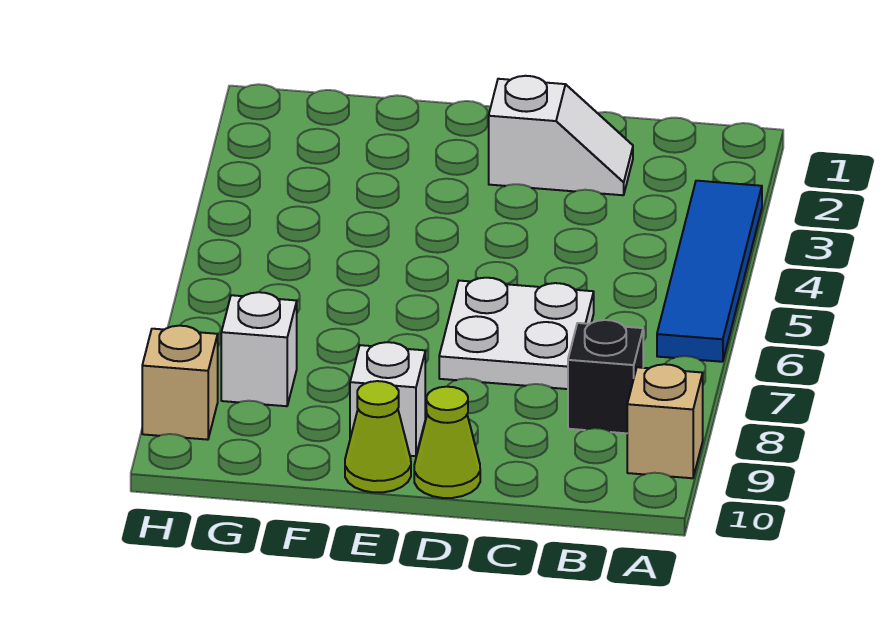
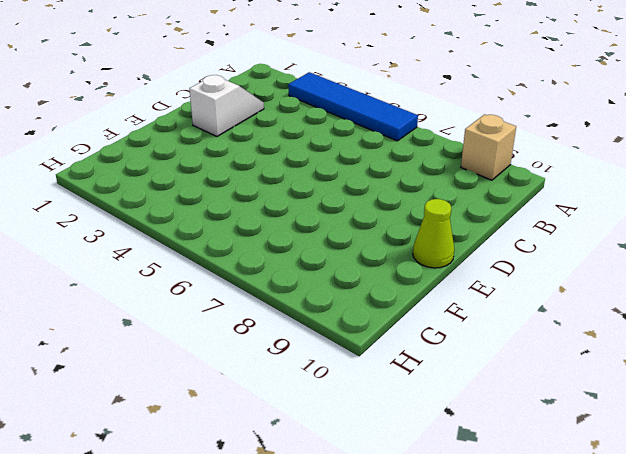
none -> black brick B8 level 1
none -> white plate C6:D7 level 1

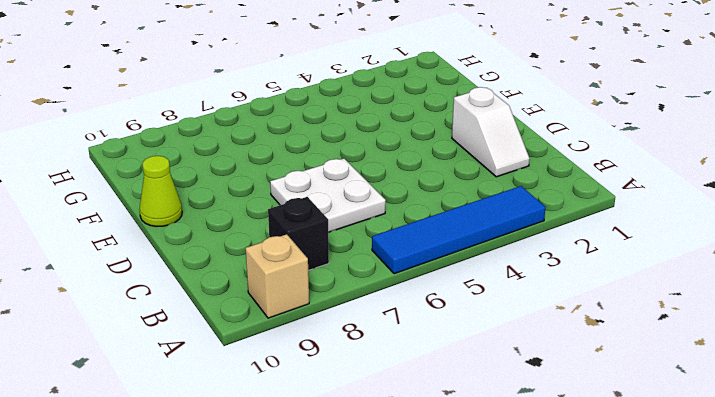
none -> lime cone D10 level 1
none -> white brick E9 level 1

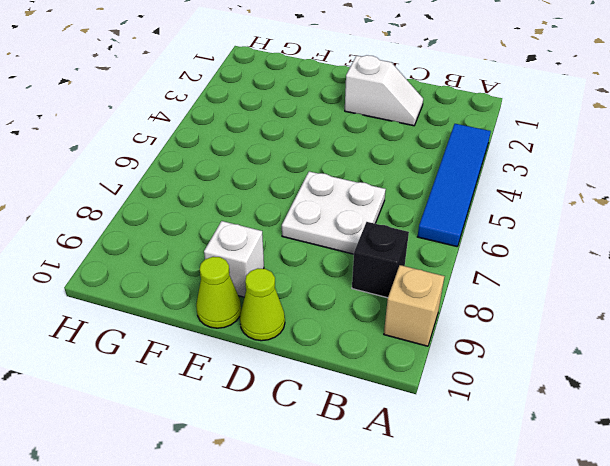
none -> white brick G8 level 1
none -> tan brick H9 level 1

